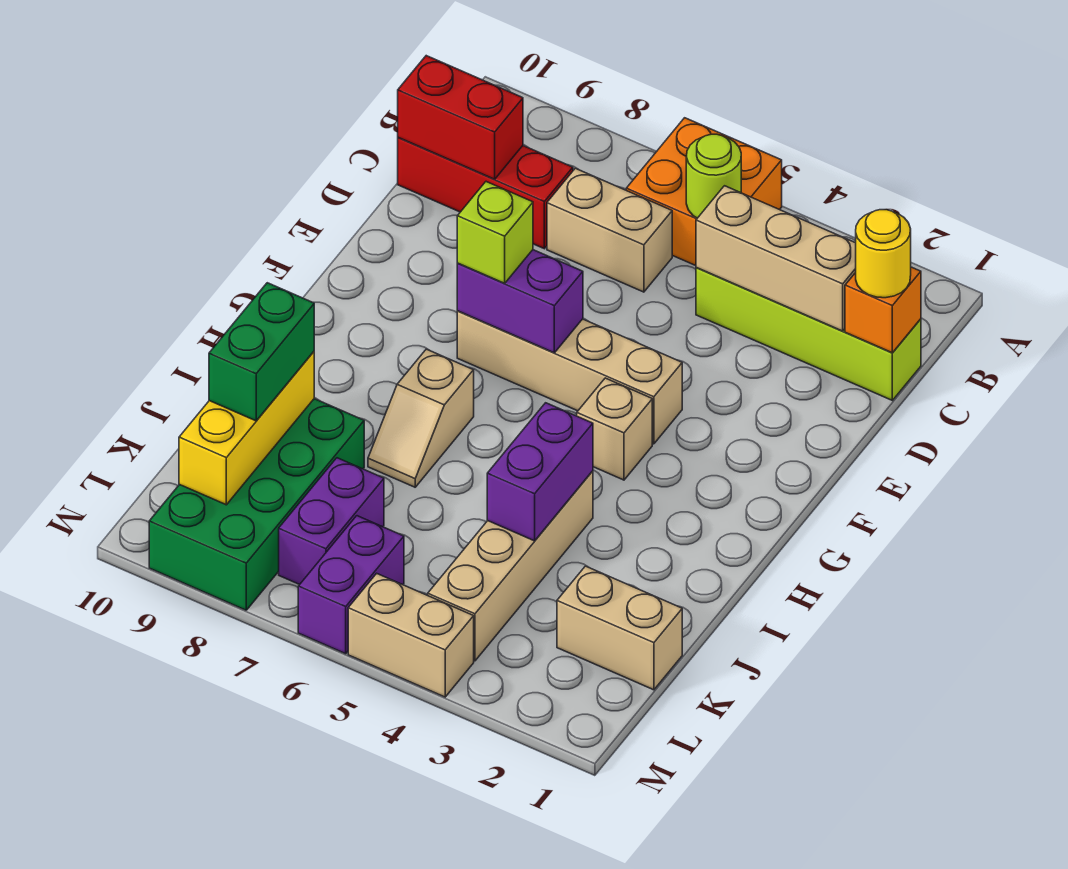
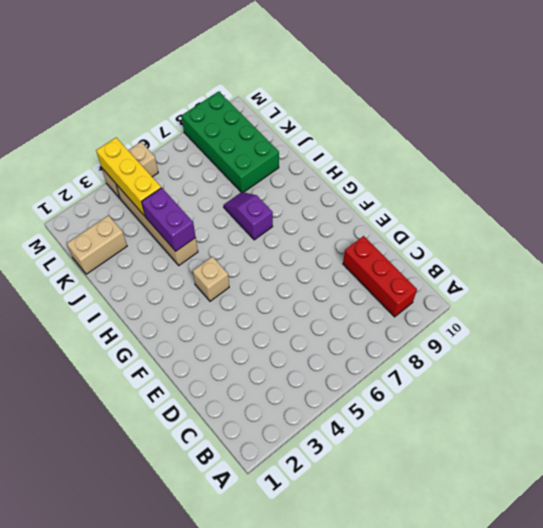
red brick B9:D9 level 1 -> red brick C8:C10 level 1
purple slope H7:I7 level 1 top H -> tan slope H7:I7 level 1 top H
yellow brick K4:M4 level 2 -> yellow brick J9:L9 level 2
none -> orange brick A5:B6 level 1
none -> lime brick C1:C4 level 1
none -> tan brick C6:C7 level 1

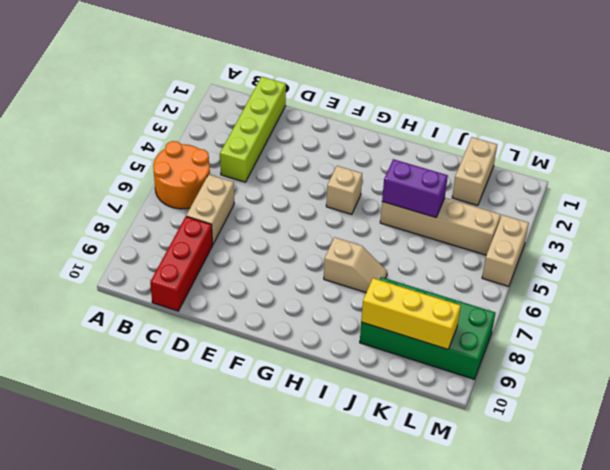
orange round brick A5:B6 level 1 -> orange brick A5:B6 level 1
none -> tan brick F4:F7 level 1
none -> purple brick K7:L7 level 1
none -> purple brick L6:M6 level 1

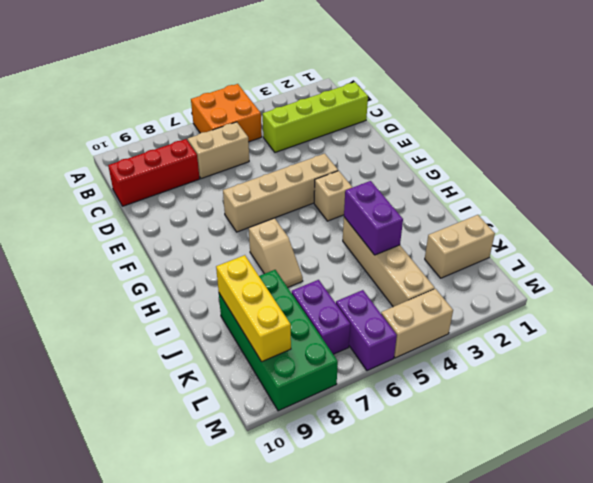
none -> lime round brick B5 level 2
none -> orange brick C1 level 2
none -> tan brick C2:C4 level 2

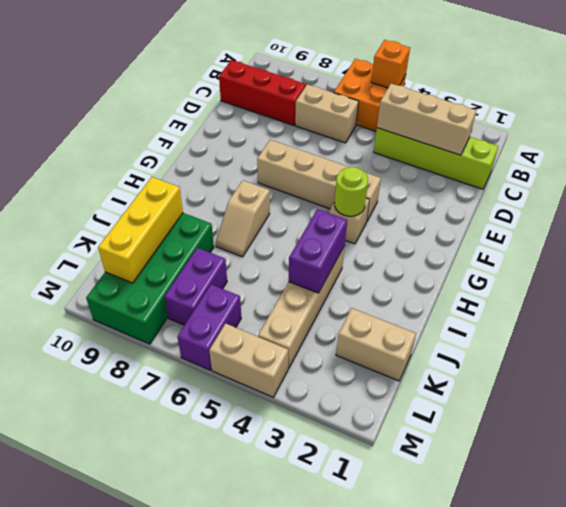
orange brick A5 level 2 -> orange brick C1 level 2
lime round brick G4 level 2 -> lime round brick B5 level 2
none -> red brick C9:C10 level 2
none -> purple brick F6:F7 level 2
none -> yellow round brick C1 level 3

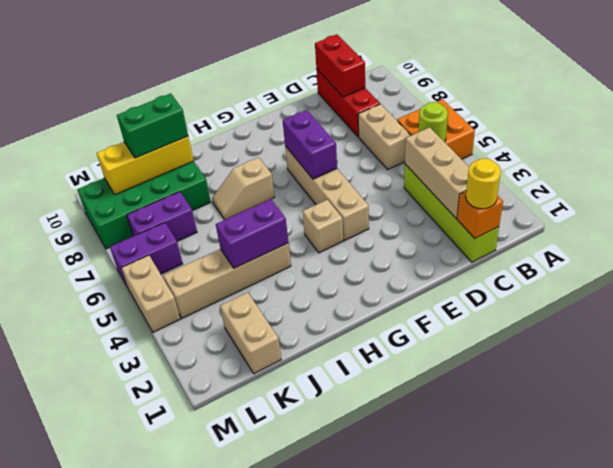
none -> lime brick F7 level 3

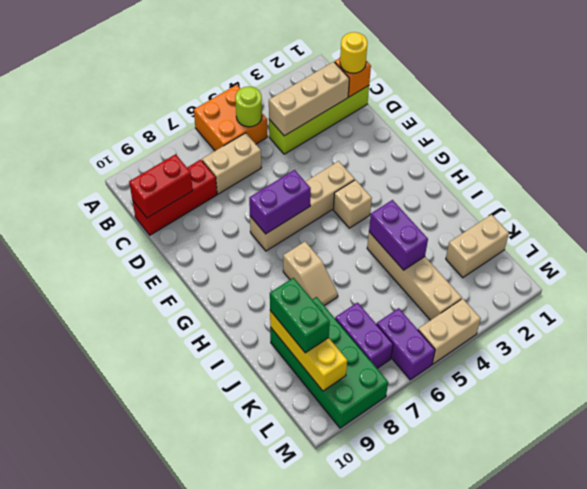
none -> lime brick F7 level 3

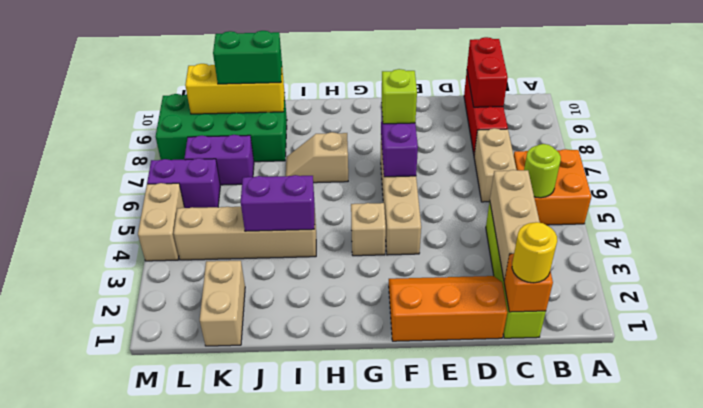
orange slope D1:F2 level 1 top 1 -> none

